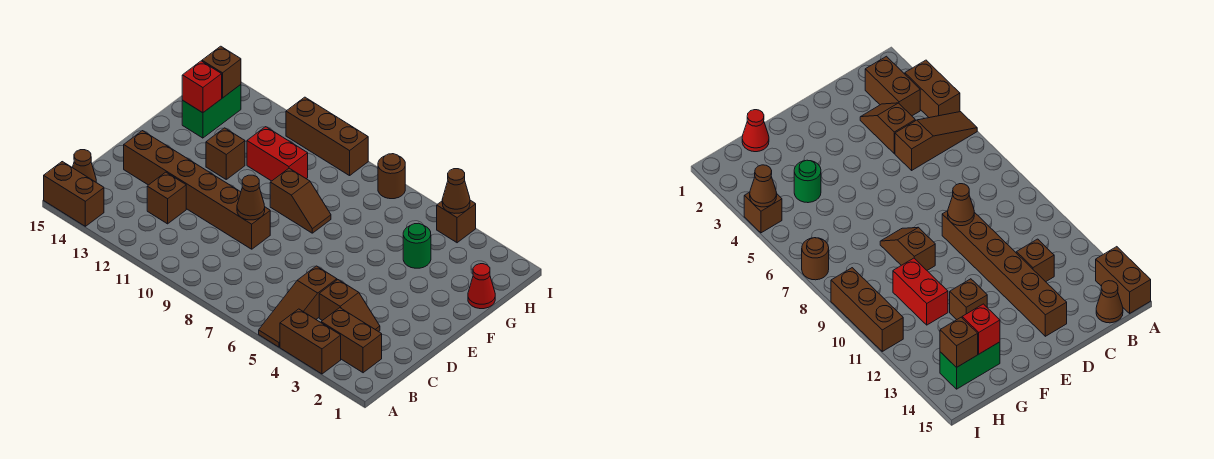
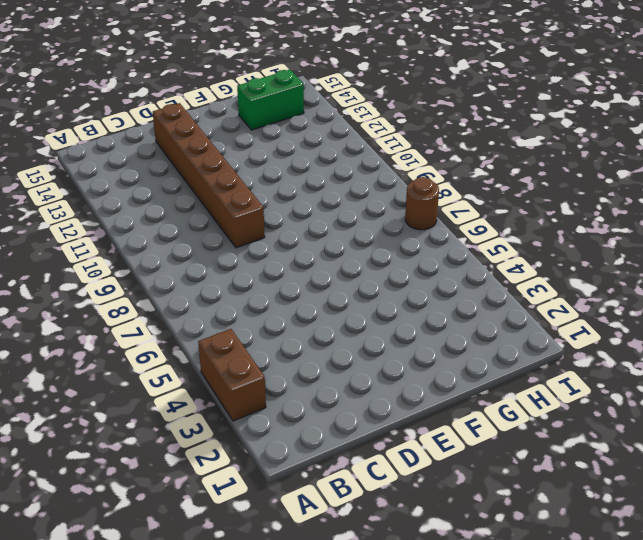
none -> brown slope A5:C5 level 1 top C
none -> brown brick A14:A15 level 1
none -> brown brick B2:B3 level 1

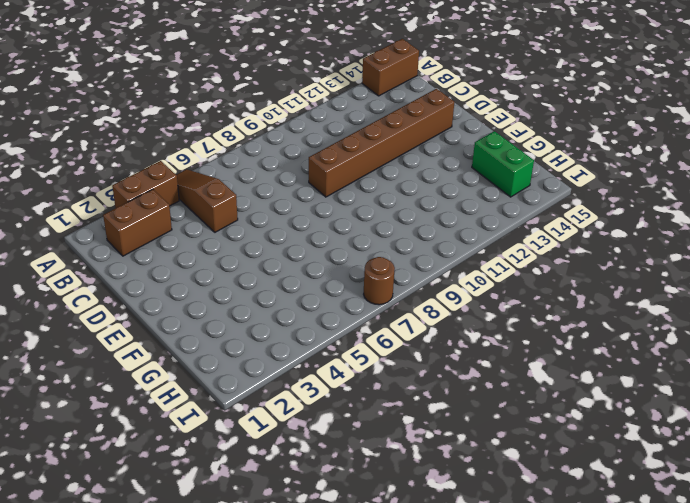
none -> brown cone B15 level 1
none -> brown slope C3:C4 level 1 top 4
none -> brown brick C12 level 1

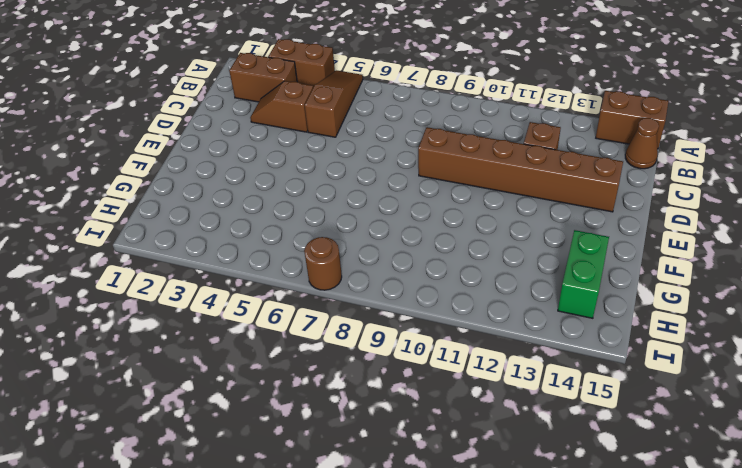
none -> brown slope F8:F9 level 1 top 9
none -> brown brick F12 level 1
none -> red cone G1 level 1

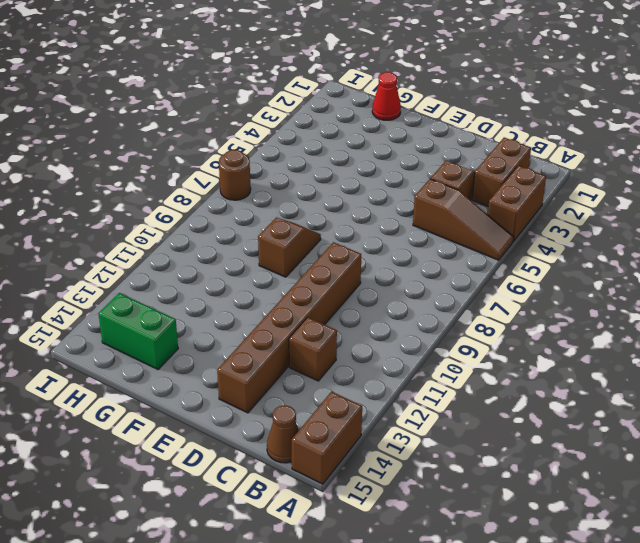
none -> brown brick F12 level 1
none -> green round brick G4 level 1
none -> red brick G10:G11 level 1

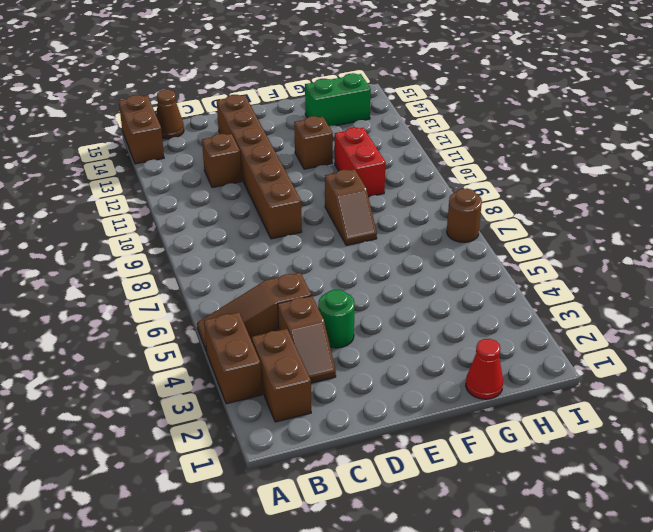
green round brick D4 level 1 -> green round brick G4 level 1
none -> brown brick I4 level 1
none -> brown brick I9:I11 level 1
none -> brown cone D9 level 2

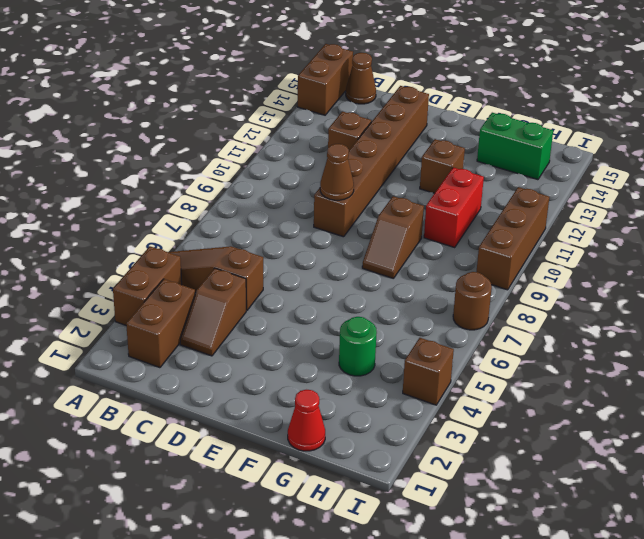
none -> red brick G14 level 2
none -> brown brick H14 level 2
none -> brown cone I4 level 2

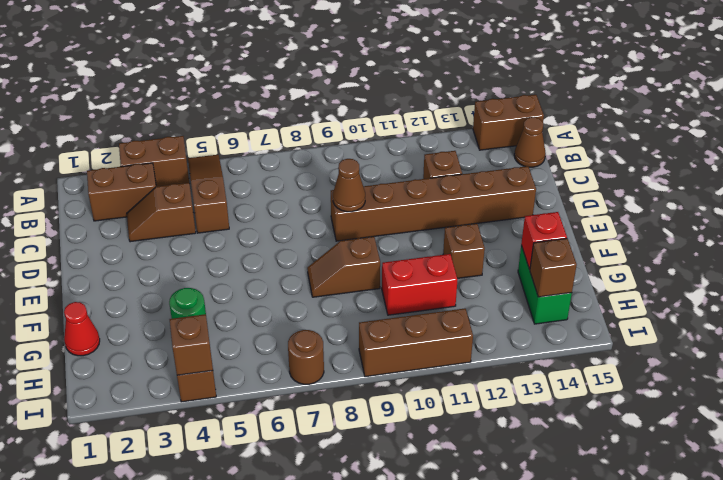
brown brick I4 level 2 -> brown cone I4 level 2

